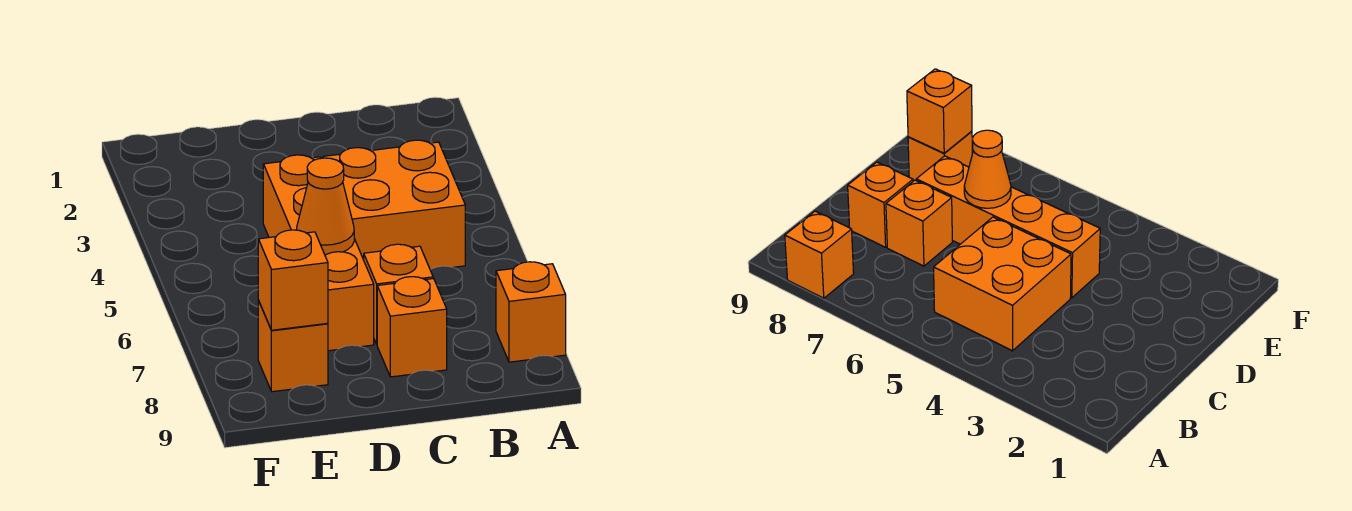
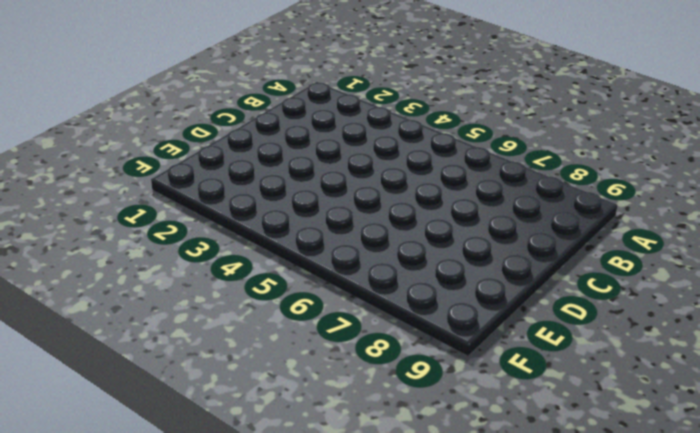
none -> orange brick A8 level 1
none -> orange brick B4:C5 level 1

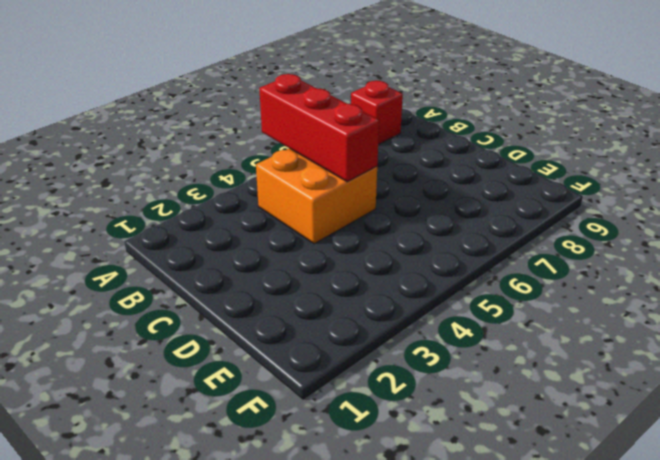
red brick A5:C5 level 2 -> none
red brick A8 level 1 -> orange brick A8 level 1
none -> orange brick C7 level 1
none -> orange brick C8 level 1

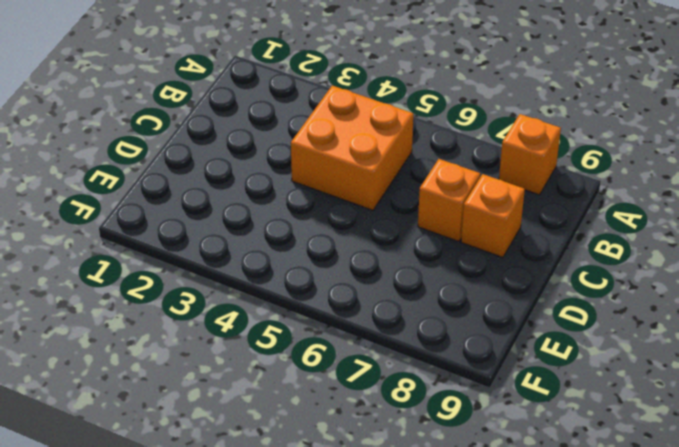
none -> orange brick D4:D7 level 1
none -> orange brick E8 level 1

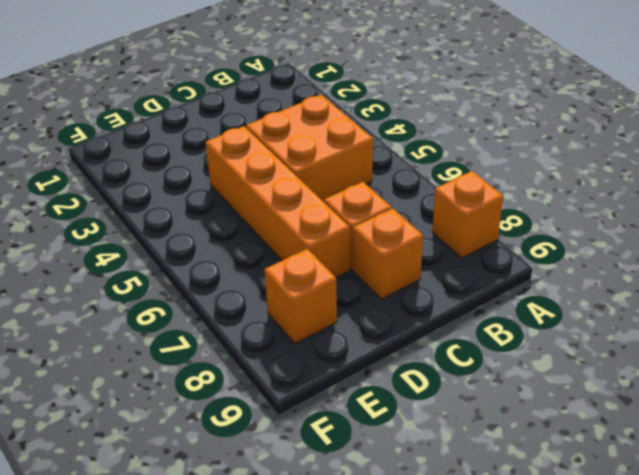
none -> orange cone D6 level 2
none -> orange brick E8 level 2

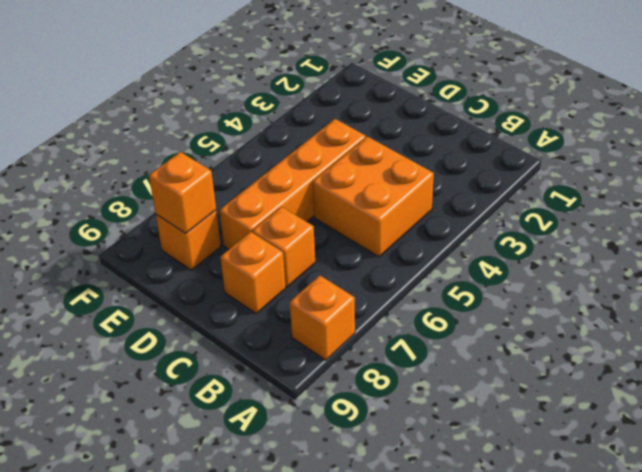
none -> orange cone D6 level 2

